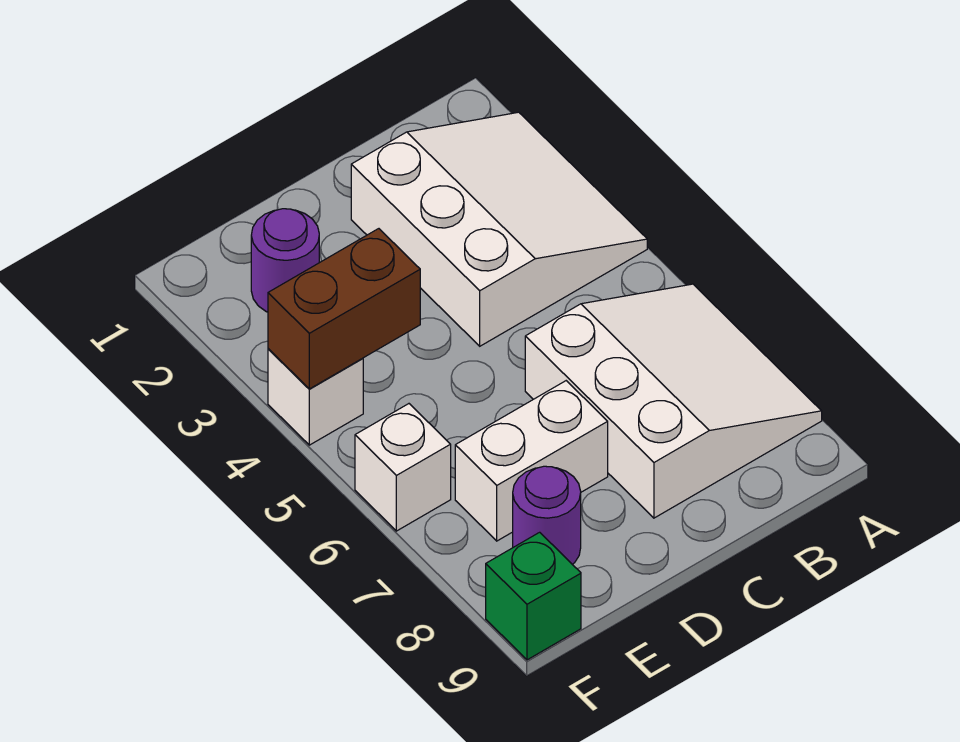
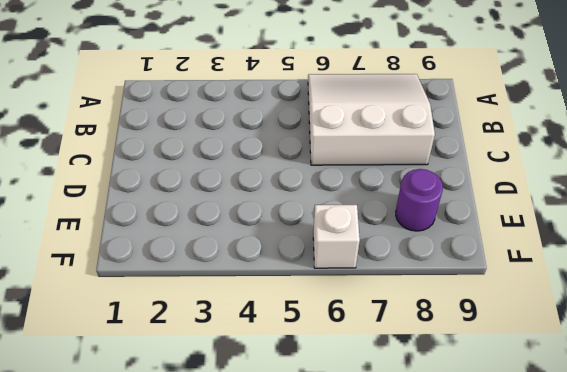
none -> white slope A2:C4 level 1 top C
none -> white brick D7:E7 level 1

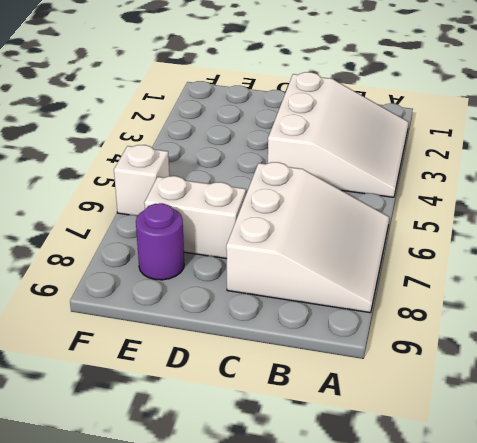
none -> purple round brick E2 level 1
none -> white brick F4 level 1

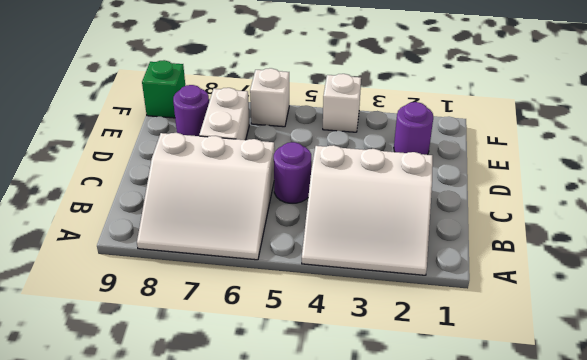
purple round brick C5 level 1 -> none
none -> brown brick E4:F4 level 2

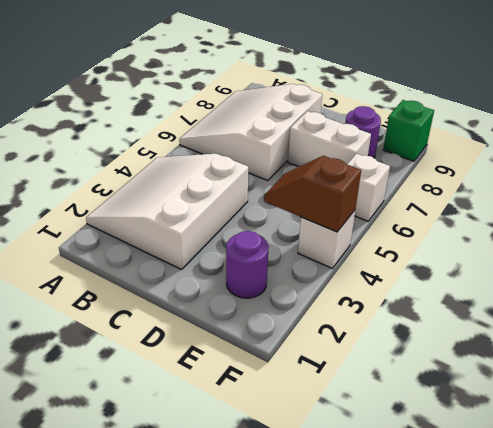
brown slope E4:F4 level 2 top F -> brown brick E4:F4 level 2

